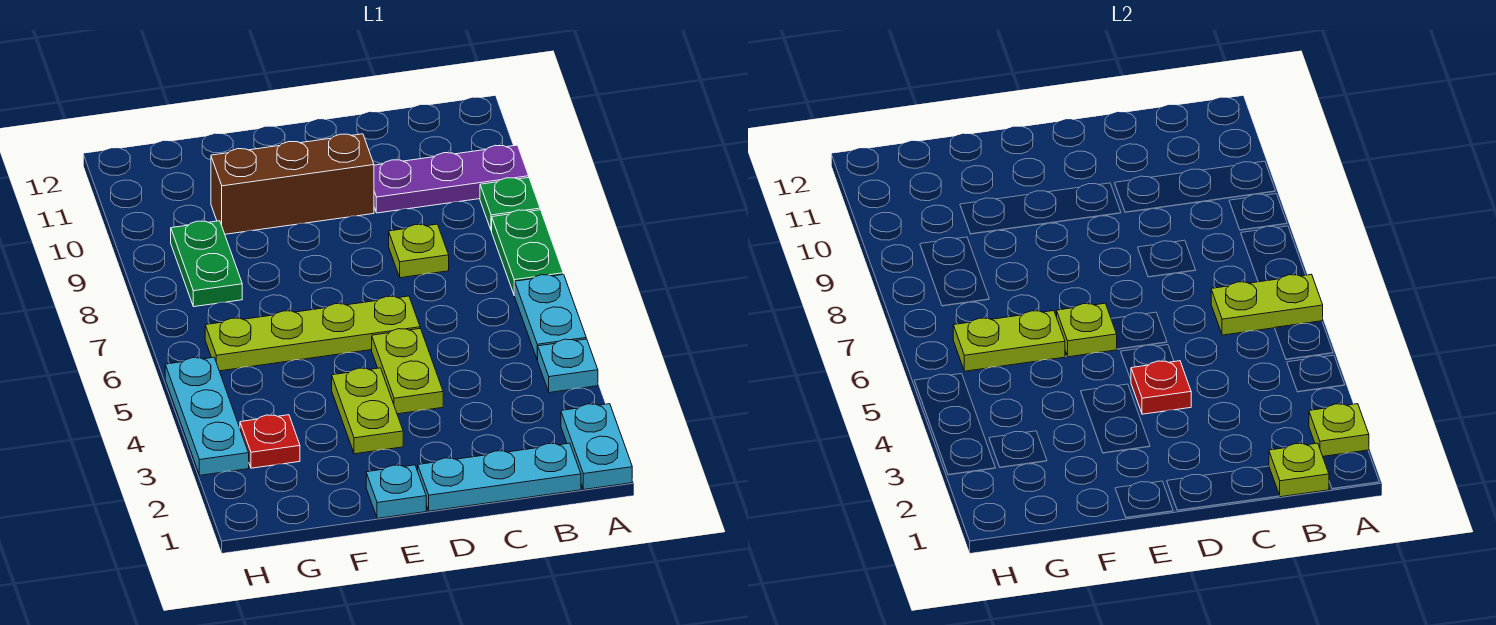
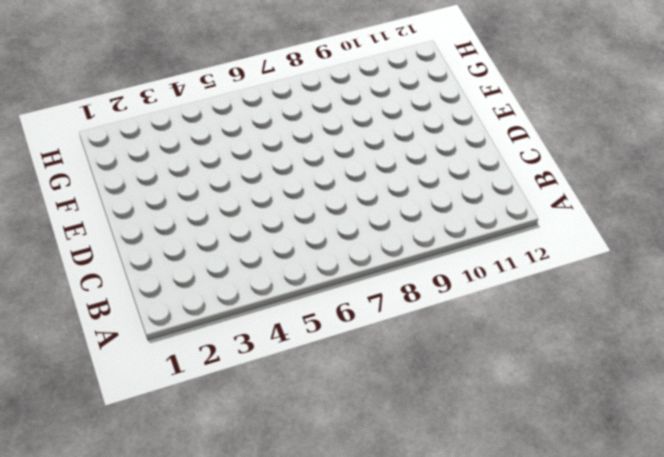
none -> cyan plate A1:A2 level 1
none -> cyan plate A4 level 1
none -> cyan plate A5:A6 level 1

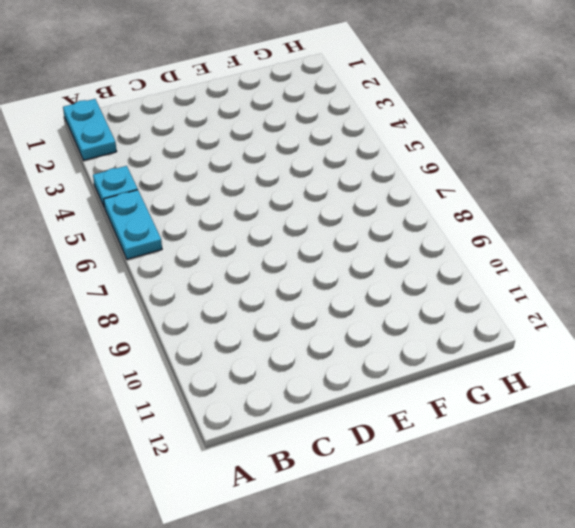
none -> green plate A7:A8 level 1
none -> green plate A9 level 1
none -> purple plate A10:C10 level 1

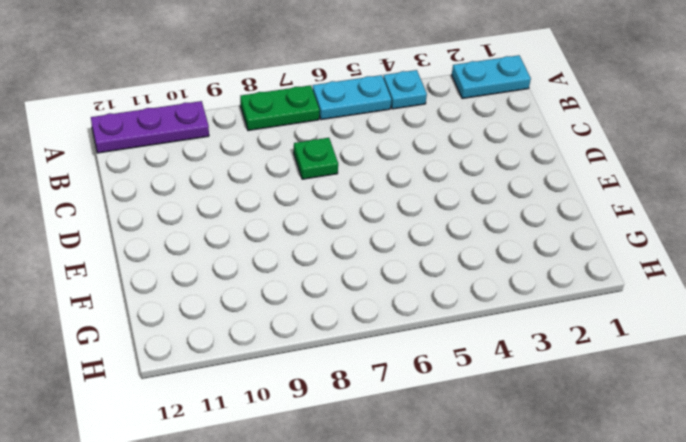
purple plate A10:A12 level 1 -> purple plate A10:C10 level 1
green plate C7 level 1 -> green plate A9 level 1
none -> cyan plate B1:D1 level 1
none -> lime plate C8 level 1
none -> lime plate D4:D5 level 1

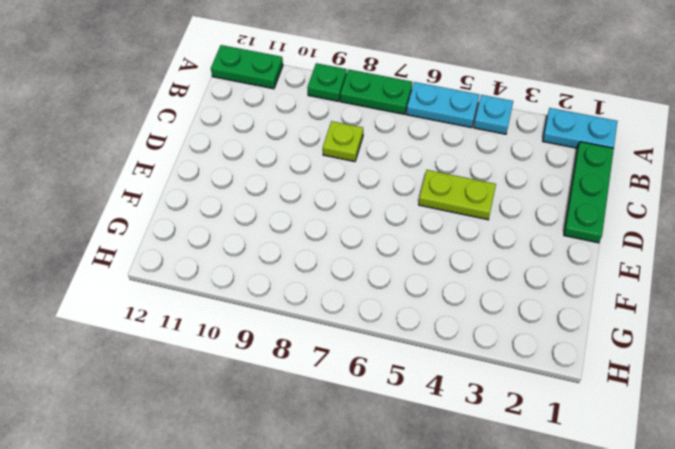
green plate A11:A12 level 1 -> green plate G8:G9 level 1
green plate B1:D1 level 1 -> cyan plate B1:D1 level 1
none -> purple plate A10:C10 level 1
none -> lime plate D6:G6 level 1
none -> brown brick D10:F10 level 1

